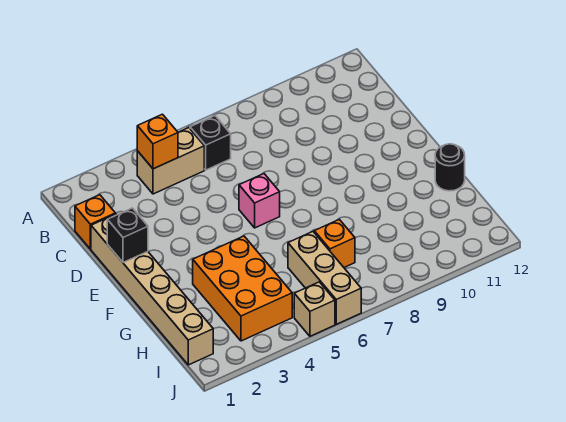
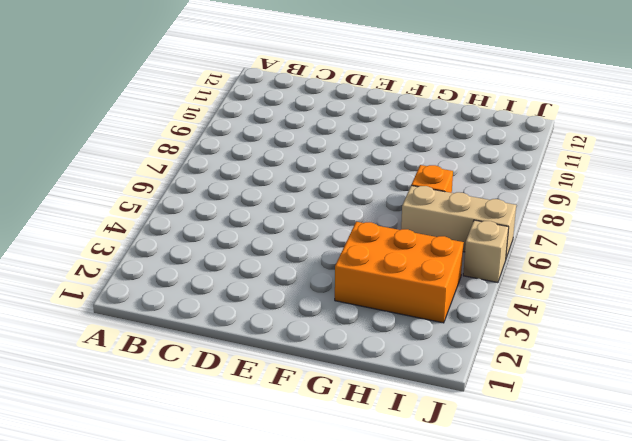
none -> tan brick B4:B5 level 1
none -> black brick B6 level 1
none -> orange brick C1 level 1

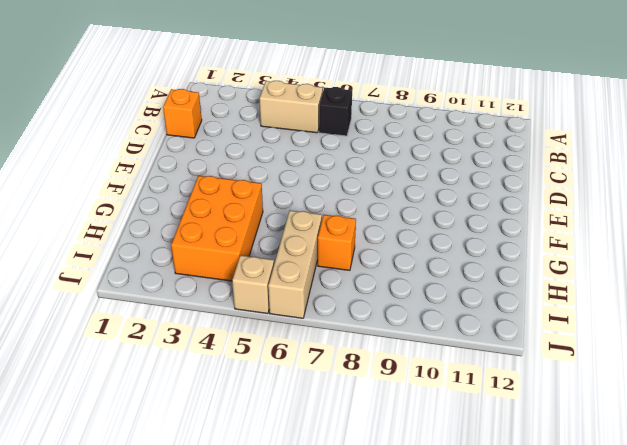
none -> tan brick D1:I1 level 1
none -> pink brick E6 level 1
none -> black round brick G12 level 1

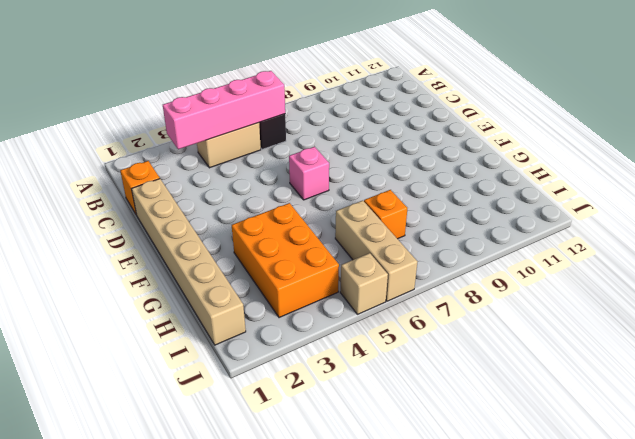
pink brick B3:B6 level 2 -> orange brick B4 level 2
none -> black round brick G12 level 1
none -> black brick E1 level 2

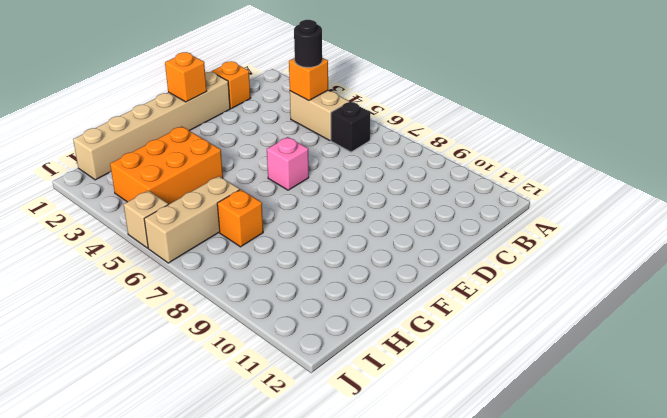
black round brick B4 level 3 -> black round brick G12 level 1
orange brick E1 level 2 -> black brick E1 level 2

